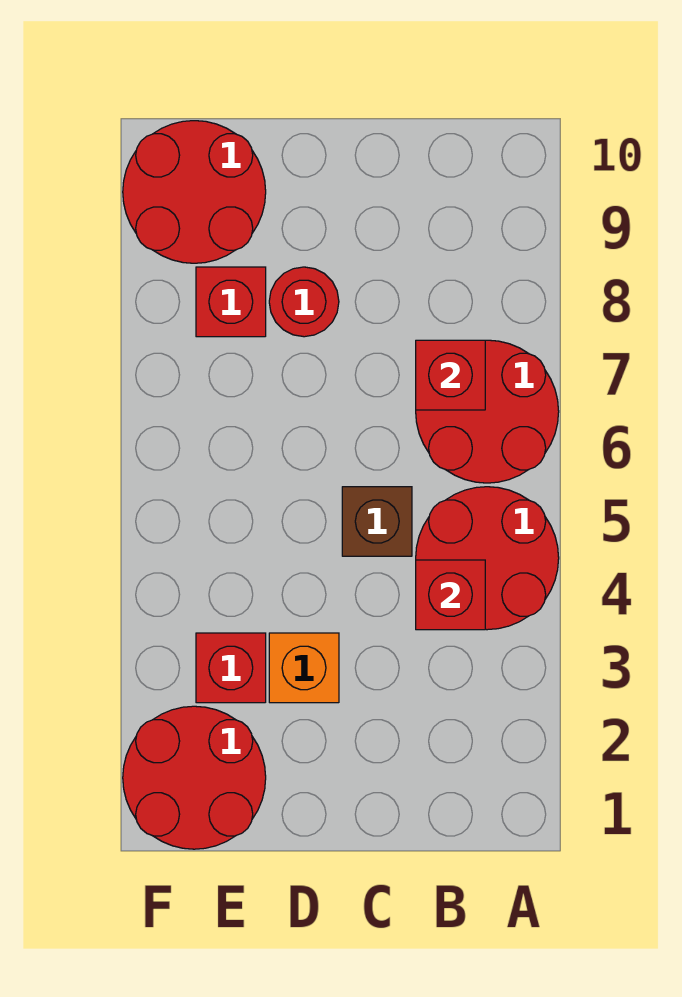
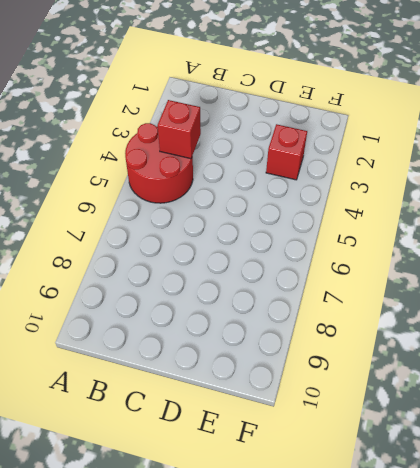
none -> red round brick A6:B7 level 1
none -> brown brick C5 level 1

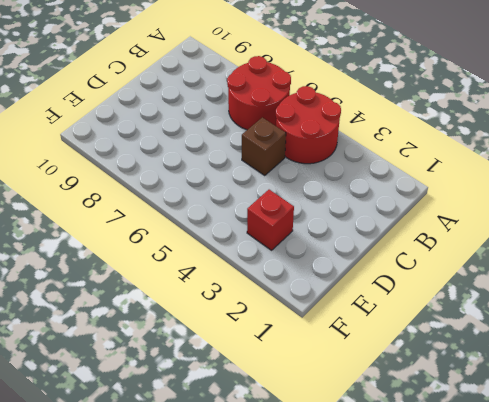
none -> orange brick D3 level 1
none -> red round brick D8 level 1

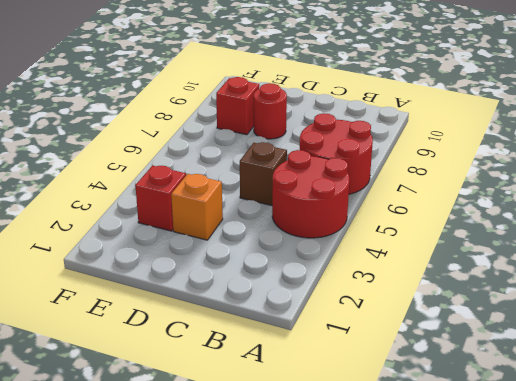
none -> red round brick E1:F2 level 1
none -> red round brick E9:F10 level 1

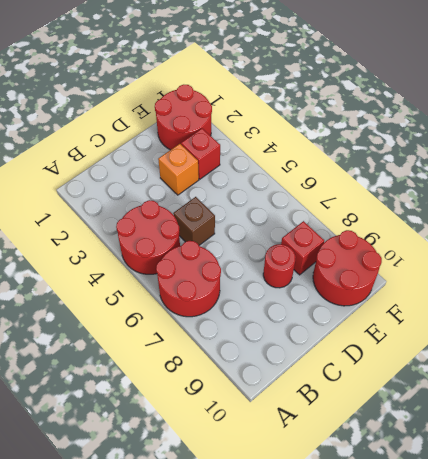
none -> red brick B4 level 2
none -> red brick B7 level 2

